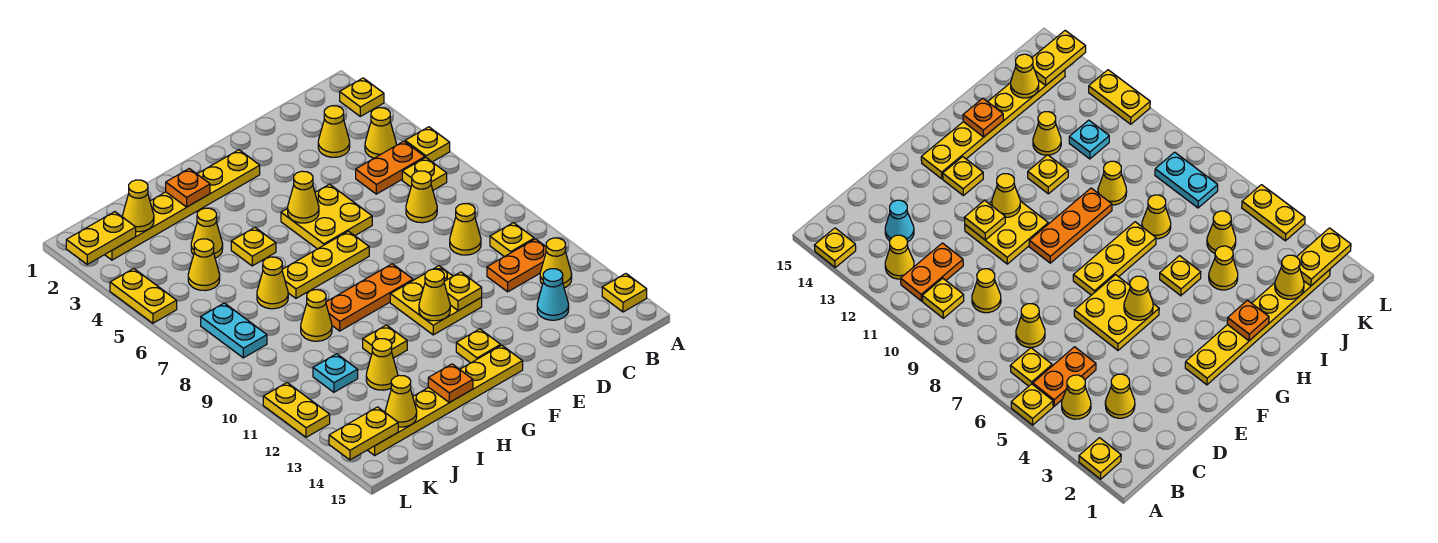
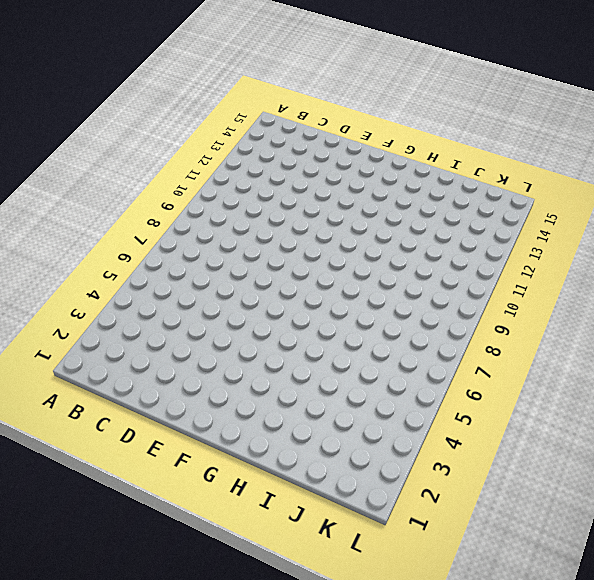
none -> yellow plate A2 level 1
none -> yellow plate A5 level 1
none -> yellow plate A14 level 1
none -> yellow cone B4 level 1

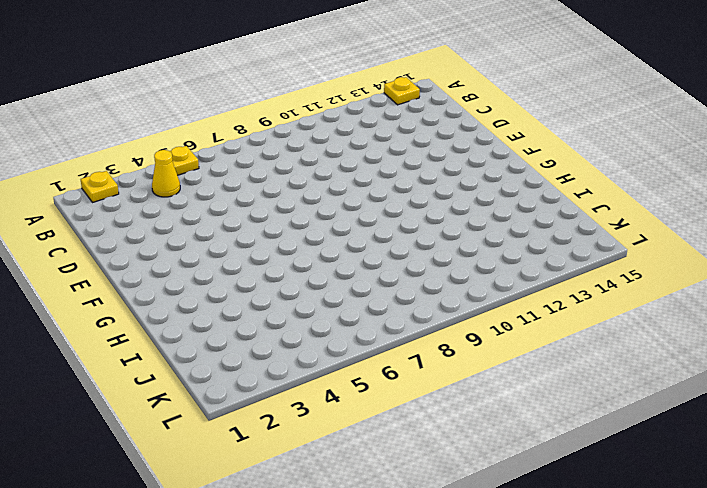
none -> orange plate B5:C5 level 1
none -> yellow plate B6 level 1
none -> yellow plate B10 level 1
none -> orange plate B11:C11 level 1

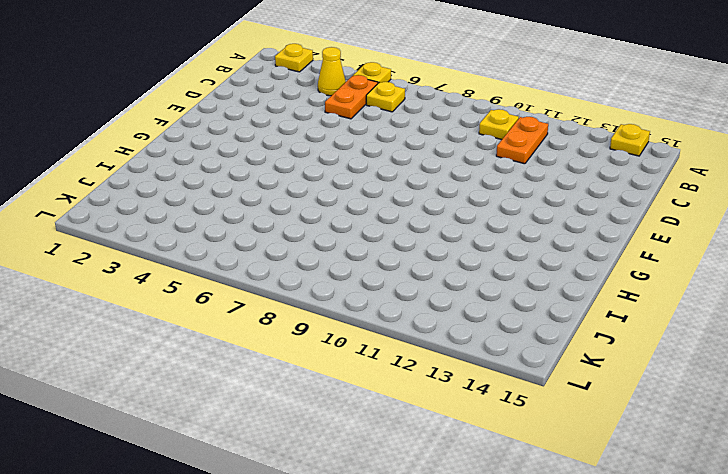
none -> yellow cone B12 level 1
none -> yellow cone C3 level 1
none -> yellow cone C7 level 1
none -> yellow cone C9 level 1

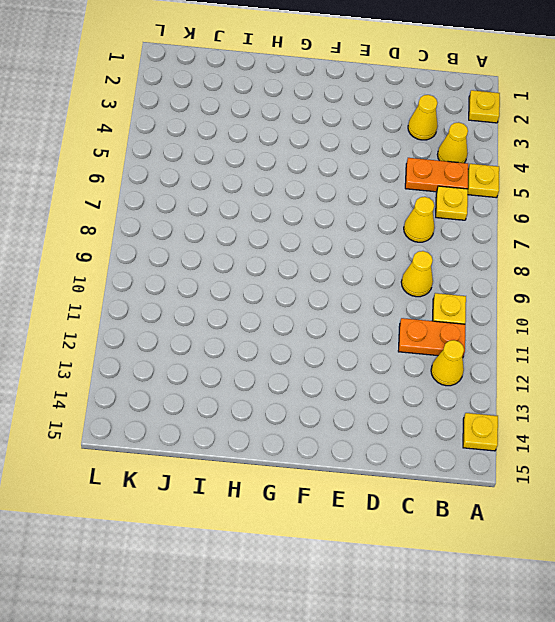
none -> cyan cone C13 level 1
none -> yellow plate E5:F6 level 1
none -> yellow plate E10:F11 level 1
none -> yellow plate F2:K2 level 1

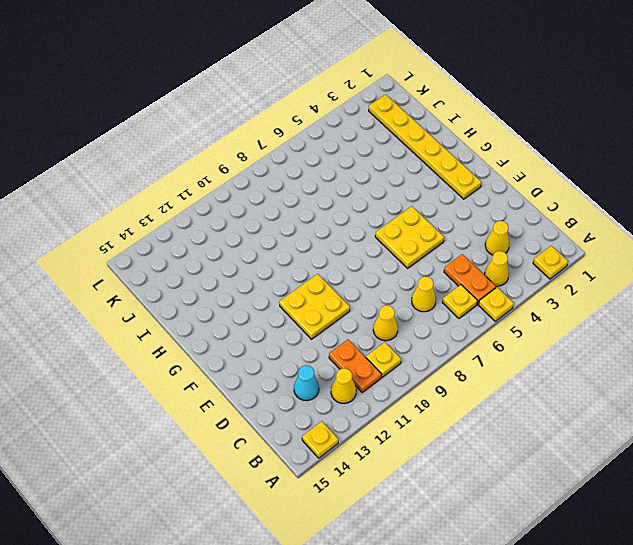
none -> yellow plate F7:H7 level 1
none -> orange plate F9:H9 level 1
none -> yellow plate F13 level 1
none -> yellow plate F14:K14 level 1

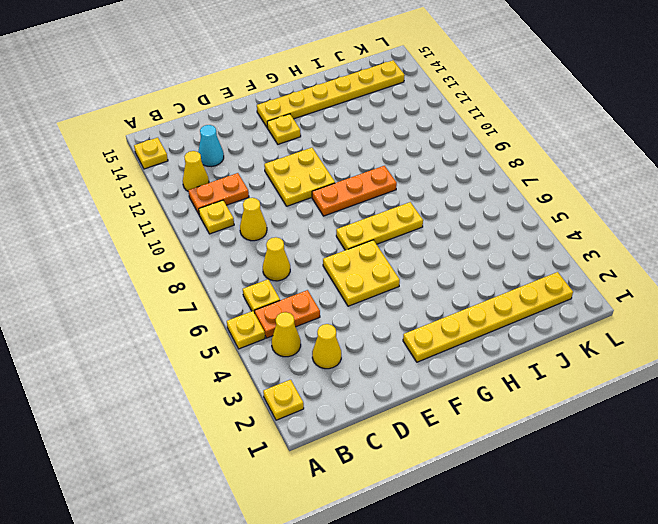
none -> yellow plate H5 level 1
none -> yellow plate H11 level 1
none -> yellow cone I4 level 1
none -> yellow cone I7 level 1

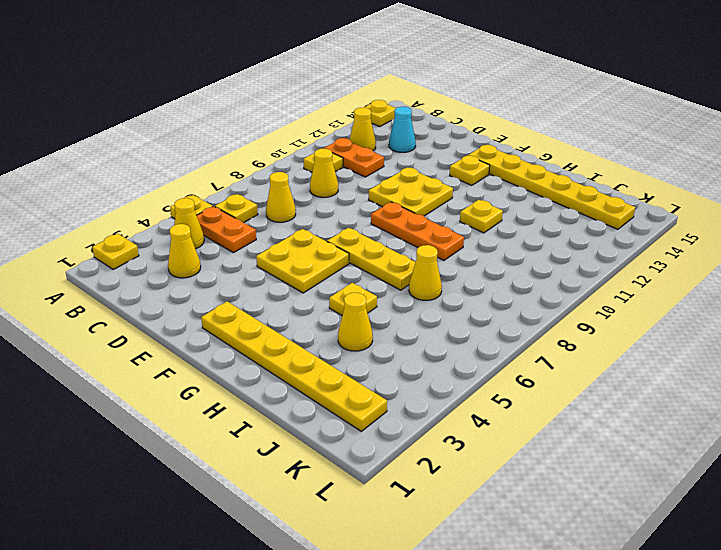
none -> yellow cone I9 level 1
none -> yellow cone I12 level 1
none -> yellow cone J5 level 1
none -> cyan plate J11 level 1

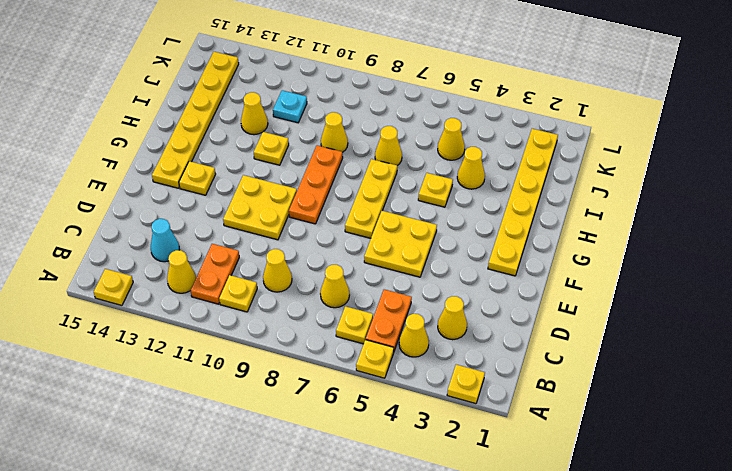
none -> cyan plate K7:K8 level 1
none -> yellow plate L4:L5 level 1
none -> yellow plate L11:L12 level 1
none -> yellow plate E11 level 2

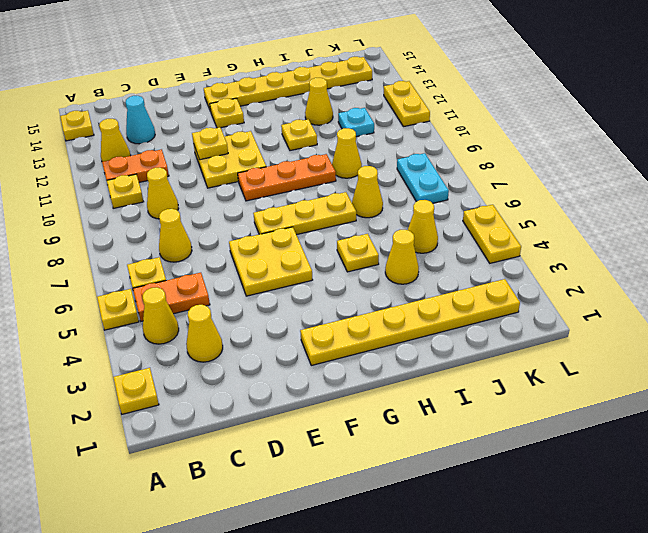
none -> yellow cone F5 level 2
none -> yellow cone F11 level 2
none -> orange plate H2 level 2
none -> orange plate H14 level 2

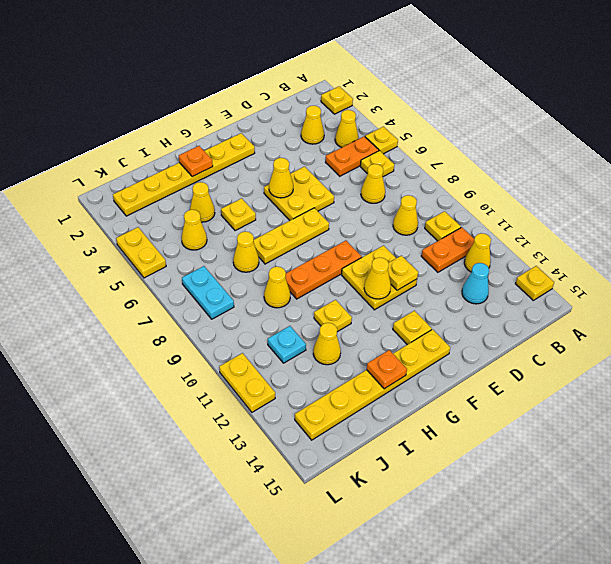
none -> yellow cone J2 level 2
none -> yellow cone J14 level 2
none -> yellow plate K2:L2 level 2
none -> yellow plate K14:L14 level 2

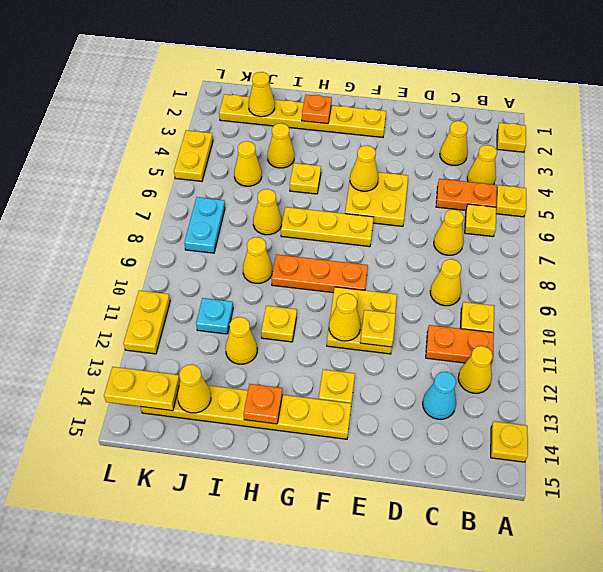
none -> yellow plate K2:L2 level 2

